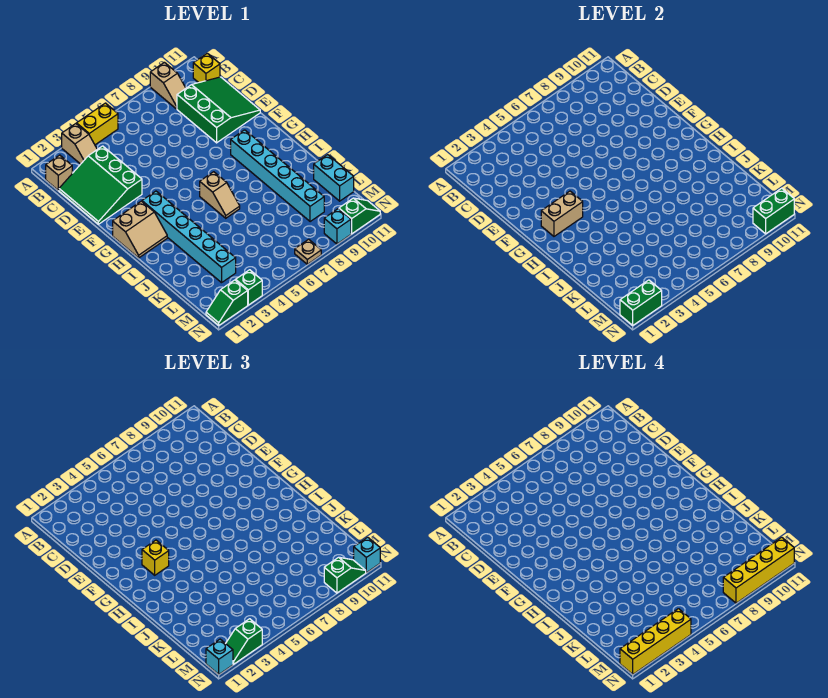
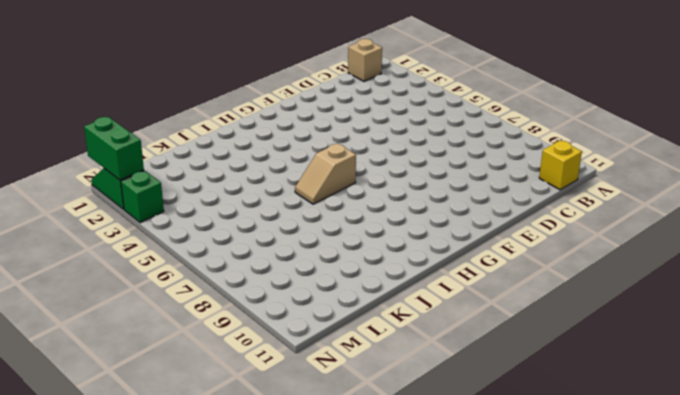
none -> tan slope A3:B3 level 1 top A
none -> yellow brick A4:A5 level 1
none -> tan slope A9:B9 level 1 top A

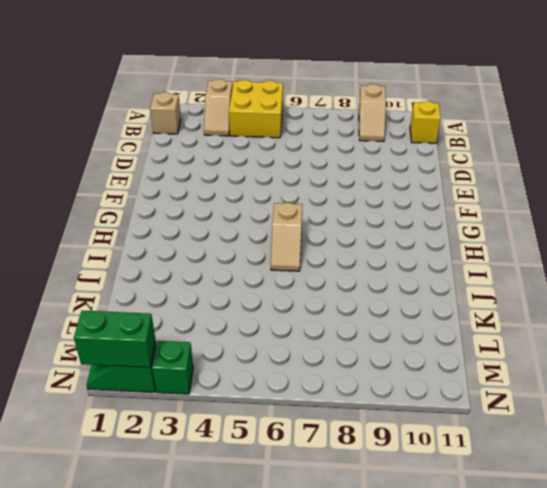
yellow brick A4:B5 level 1 -> yellow brick A4:A5 level 1
none -> green slope C1:E3 level 1 top 3
none -> green slope C9:E11 level 1 top 9
none -> tan slope G1:H2 level 1 top G

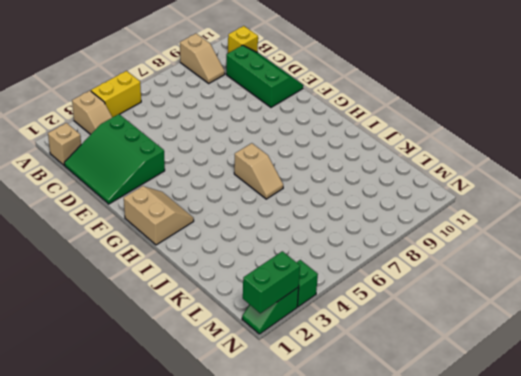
green slope C10:E11 level 1 top 10 -> green slope C9:E11 level 1 top 9
tan slope G1:H2 level 1 top 1 -> tan slope G1:H2 level 1 top G
none -> cyan brick G3:L3 level 1
none -> cyan brick G9:L9 level 1
none -> cyan brick K11:L11 level 1

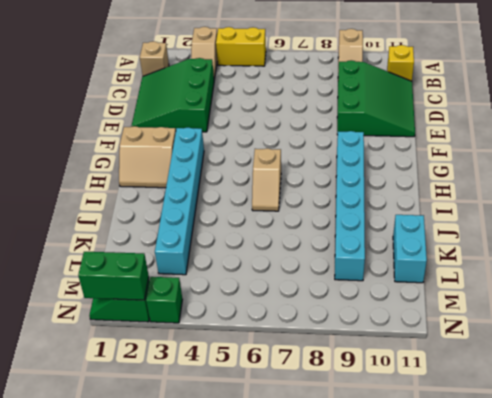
none -> tan plate N7 level 1
none -> cyan brick N9 level 1
none -> green slope N10:N11 level 1 top 10

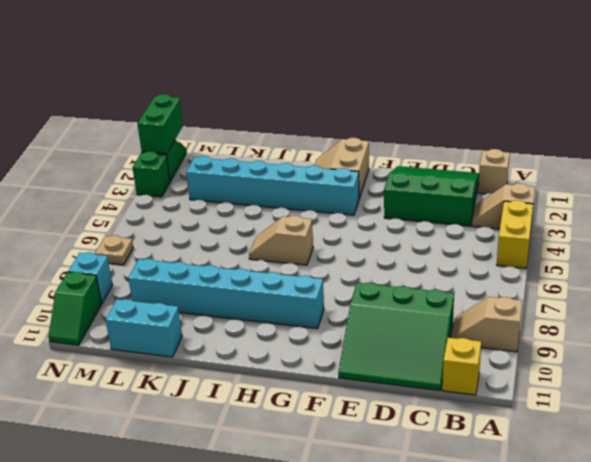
none -> tan brick G2:G3 level 2
none -> green brick N10:N11 level 2
none -> yellow brick G3 level 3

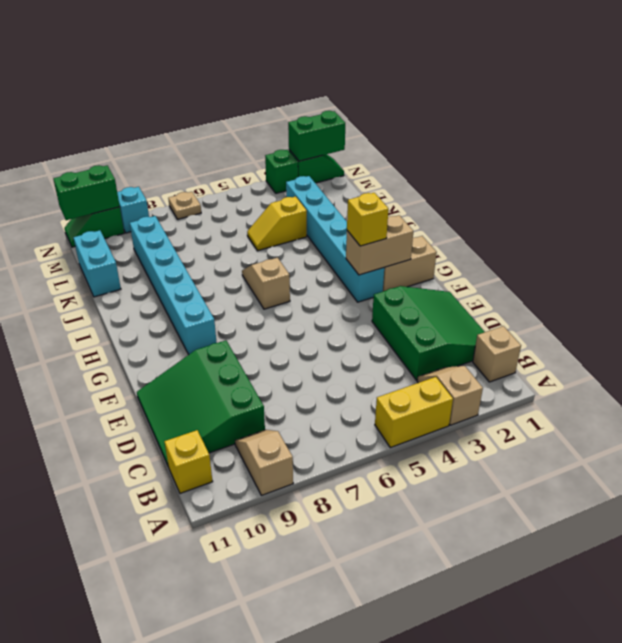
yellow slope K4:K5 level 1 top 4 -> none
none -> cyan brick N1 level 3
none -> green slope N2:N3 level 3 top 3
none -> green slope N9:N10 level 3 top 9

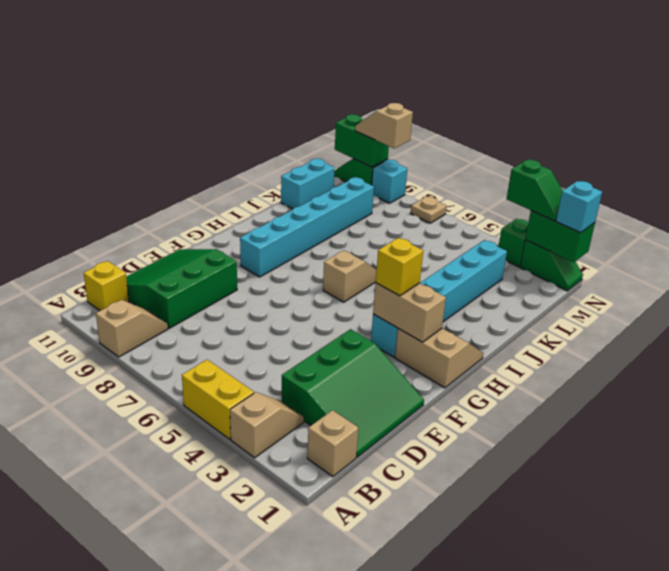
tan slope N9:N10 level 3 top 9 -> green slope N9:N10 level 3 top 9
none -> cyan brick N11 level 3
none -> yellow brick N1:N4 level 4
none -> yellow brick N8:N11 level 4

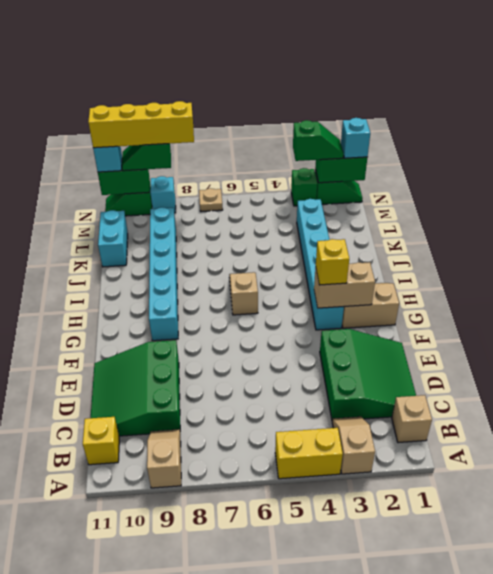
none -> yellow brick N1:N4 level 4

